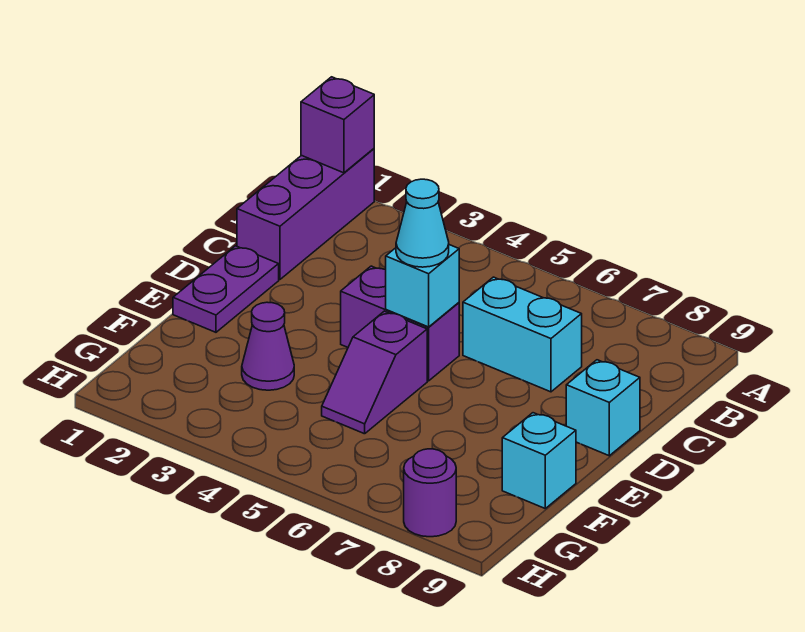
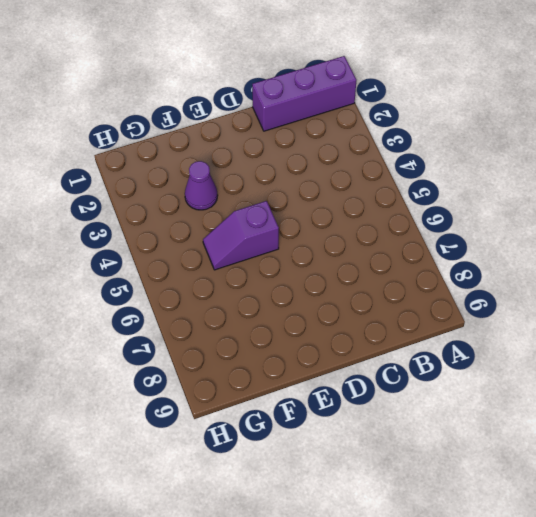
none -> cyan brick C6:C7 level 1
none -> purple plate D1:E1 level 1
none -> purple brick D4:D5 level 1

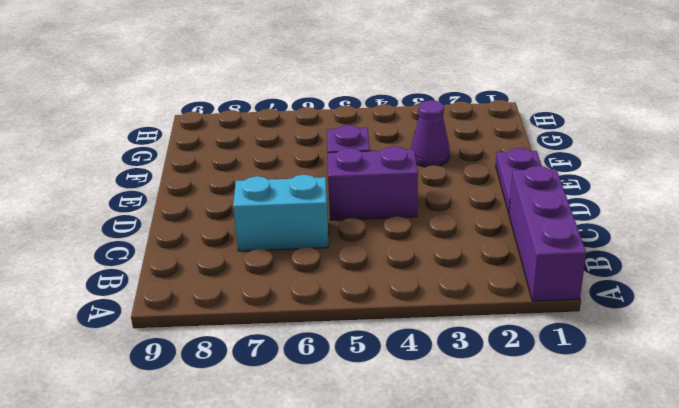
none -> cyan brick D9 level 1
none -> cyan brick F9 level 1
none -> purple round brick H8 level 1

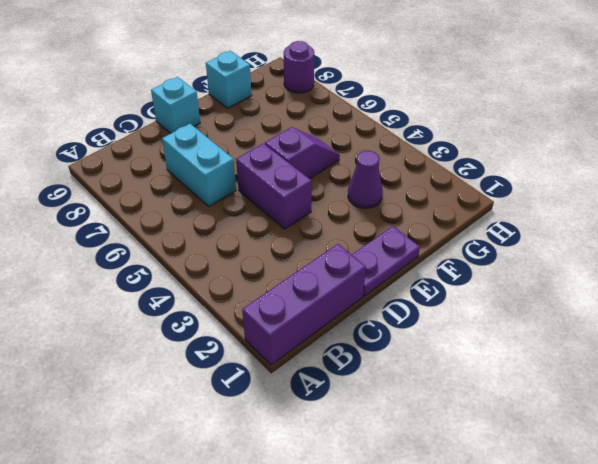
none -> purple brick A1 level 2
none -> cyan brick D5 level 2
none -> cyan cone D5 level 3

